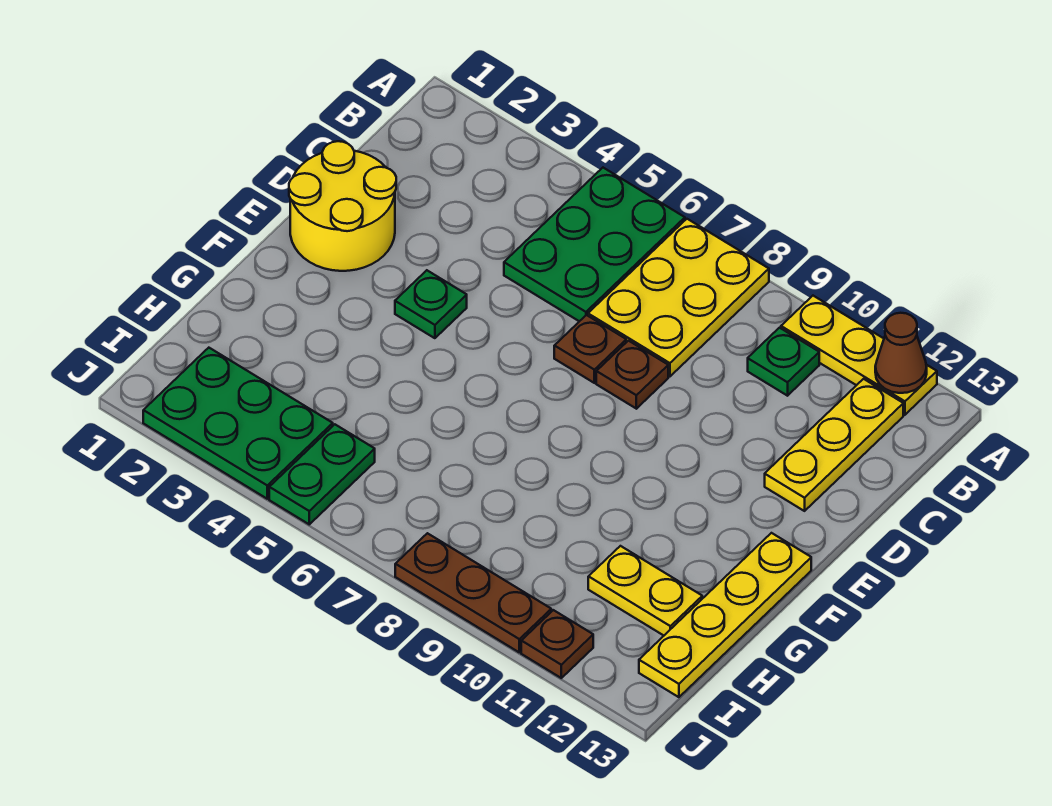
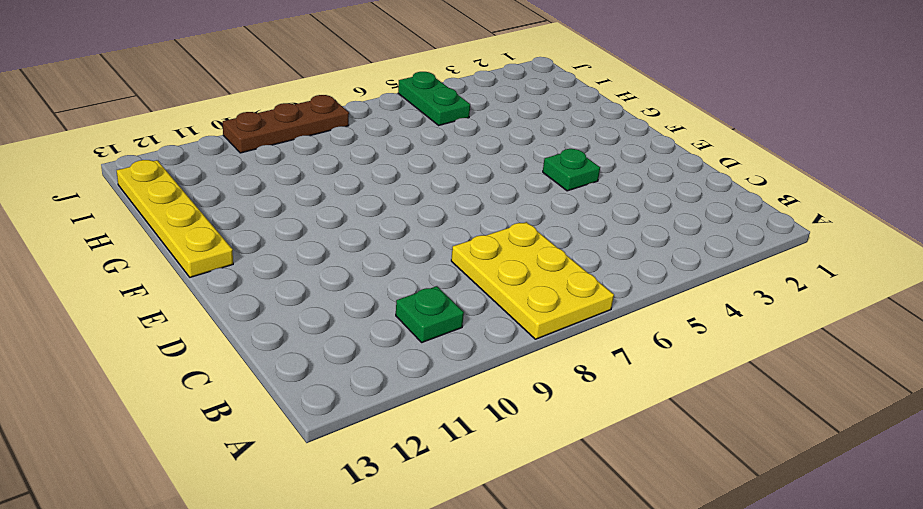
none -> green plate A5:C6 level 1
none -> yellow plate A10:A12 level 1
none -> yellow plate B12:D12 level 1

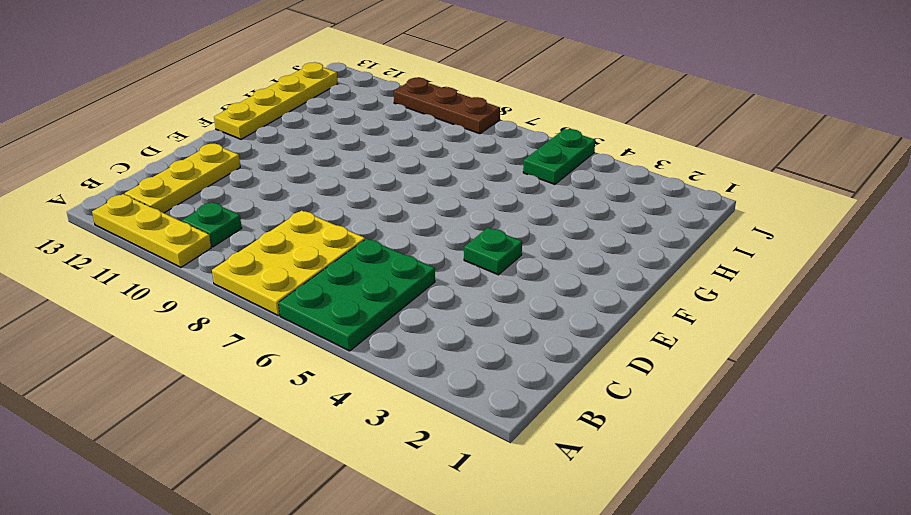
none -> yellow round brick D1:E2 level 1
none -> brown plate D7 level 1
none -> brown plate D8 level 1

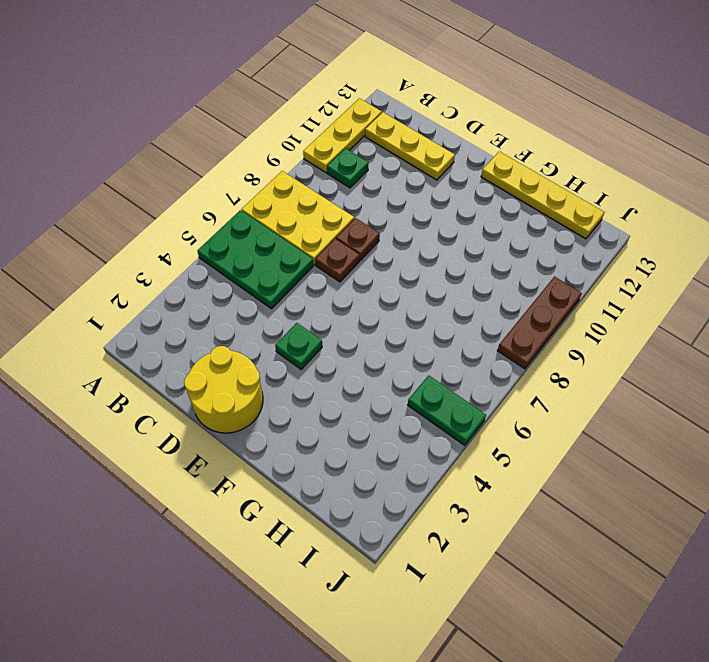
none -> yellow plate H11:H12 level 1
none -> green plate I2:J4 level 1
none -> brown plate J11 level 1

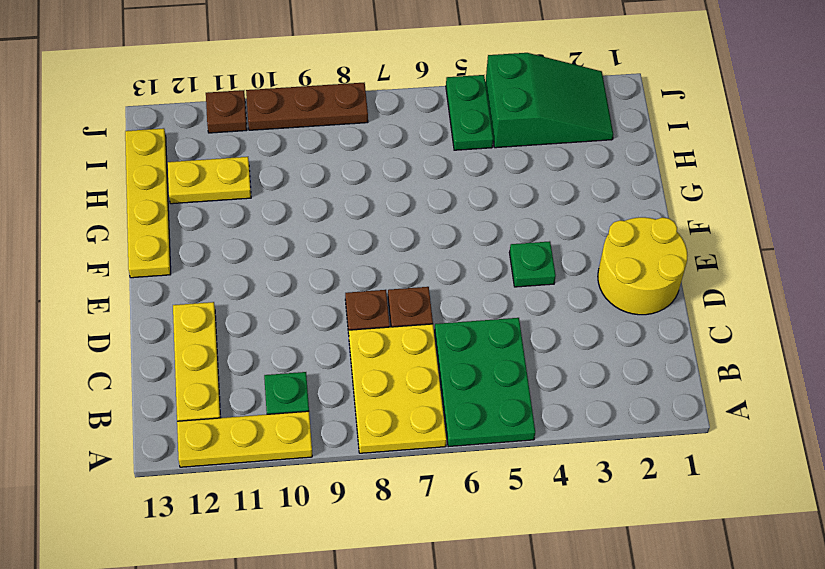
green slope I2:J4 level 1 top 4 -> green plate I2:J4 level 1
none -> brown cone A12 level 2

